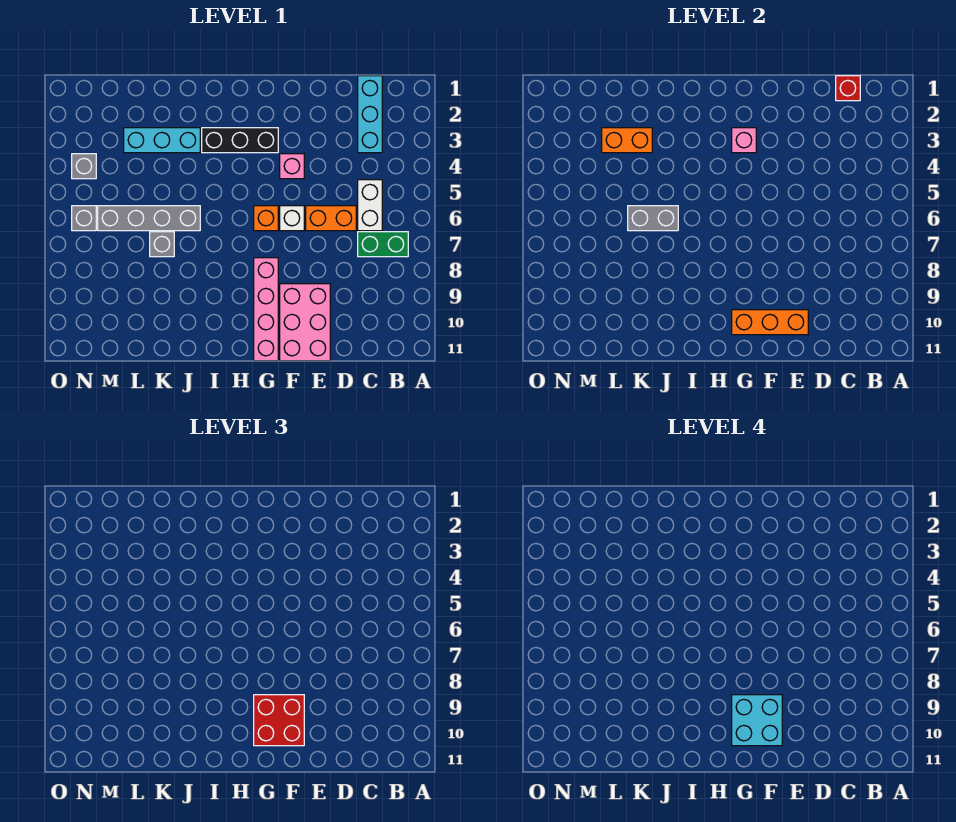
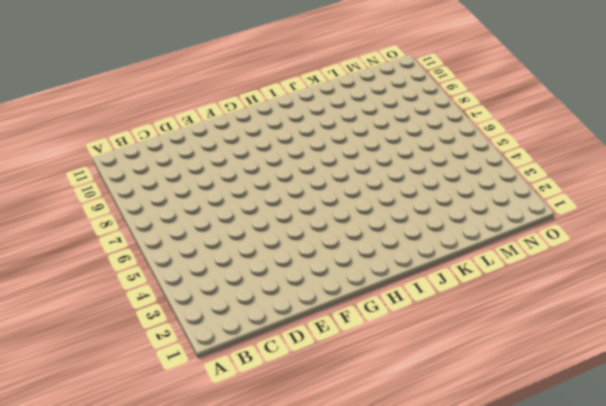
none -> green brick B7:C7 level 1
none -> cyan brick C1:C3 level 1
none -> white brick C5:C6 level 1

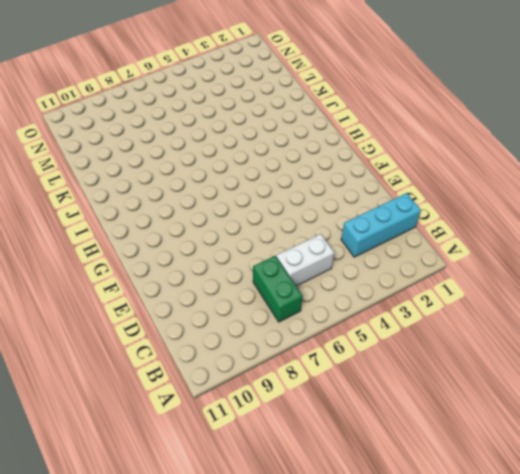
none -> orange brick D6:E6 level 1
none -> pink brick E9:F11 level 1
none -> pink brick F4 level 1

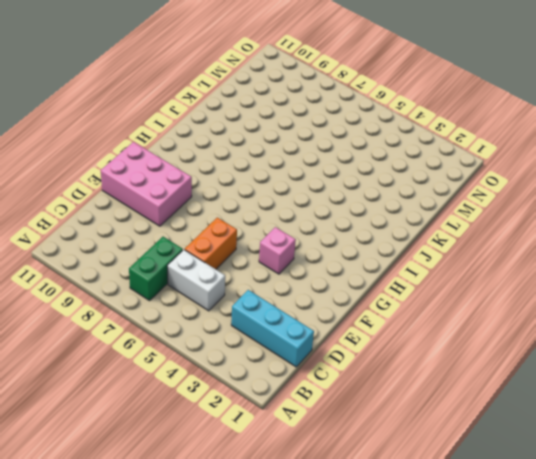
none -> white brick F6 level 1
none -> black brick G3:I3 level 1
none -> orange brick G6 level 1

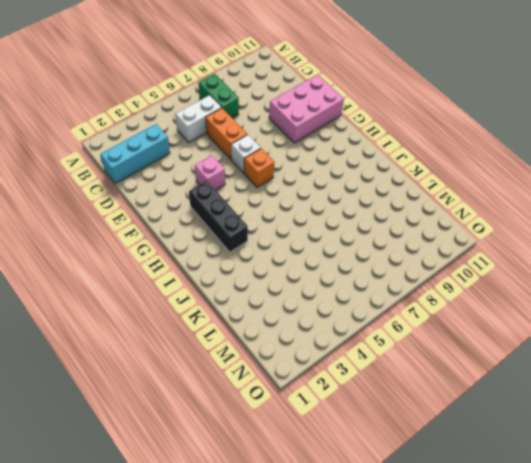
none -> pink brick G8:G11 level 1
none -> cyan brick J3:L3 level 1
none -> grey brick J6:M6 level 1

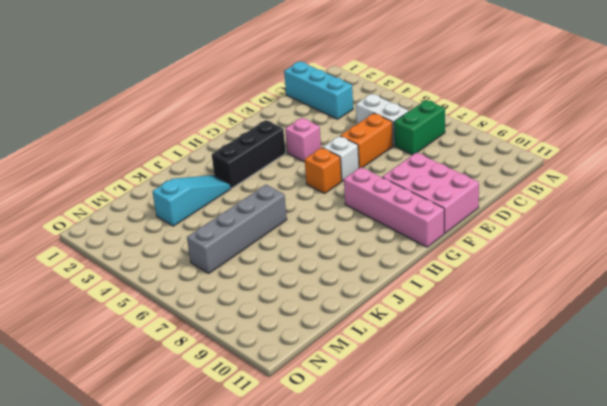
cyan slope J3:L3 level 1 top L -> cyan brick J3:L3 level 1
none -> grey brick K7 level 1
none -> grey brick N4 level 1
none -> grey brick N6 level 1

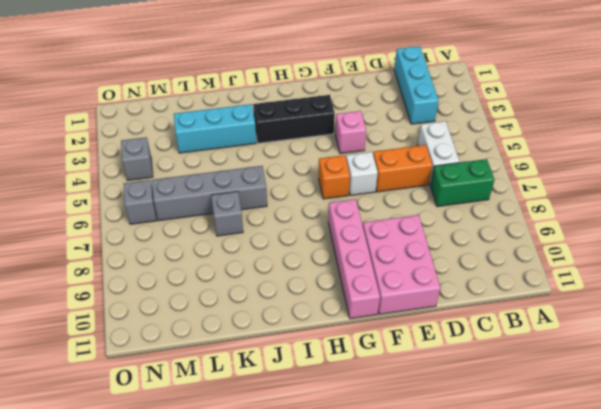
none -> red brick C1 level 2
none -> orange brick E10:G10 level 2
none -> pink brick G3 level 2

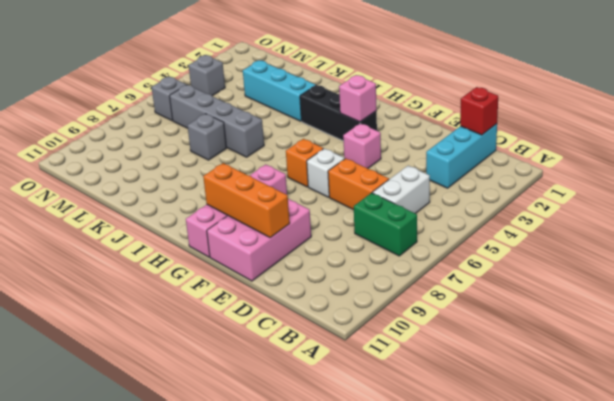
none -> grey brick J6:K6 level 2
none -> orange brick K3:L3 level 2
none -> red brick F9:G10 level 3

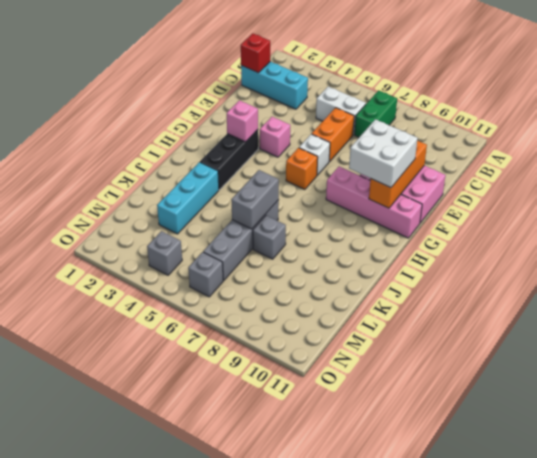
white brick F9:G10 level 3 -> red brick F9:G10 level 3
none -> orange brick K3:L3 level 2
none -> cyan brick F9:G10 level 4

